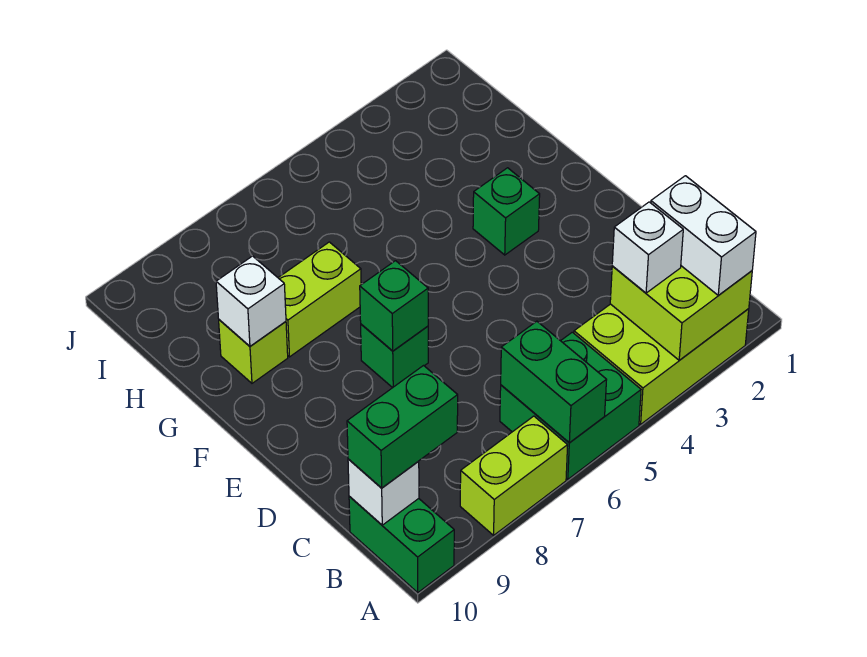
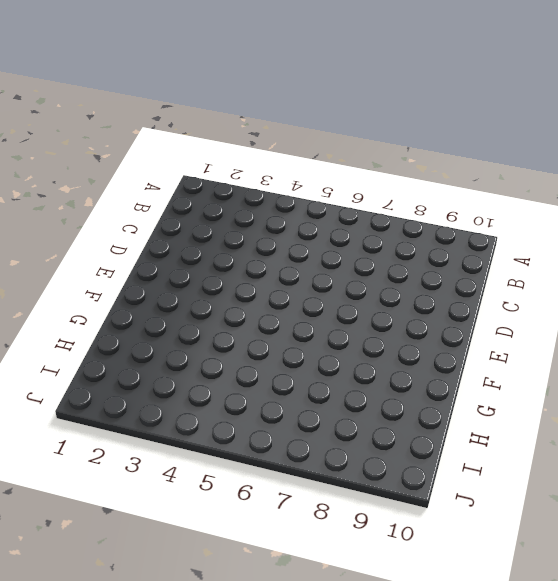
none -> lime brick A2:B4 level 1
none -> green brick A5:B6 level 1
none -> lime brick A7:A8 level 1

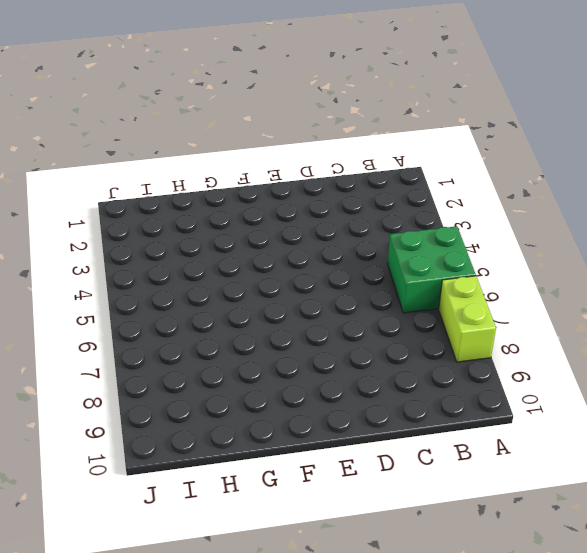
none -> lime brick A2:B4 level 1
none -> green brick A10:B10 level 1
none -> green brick E7 level 1

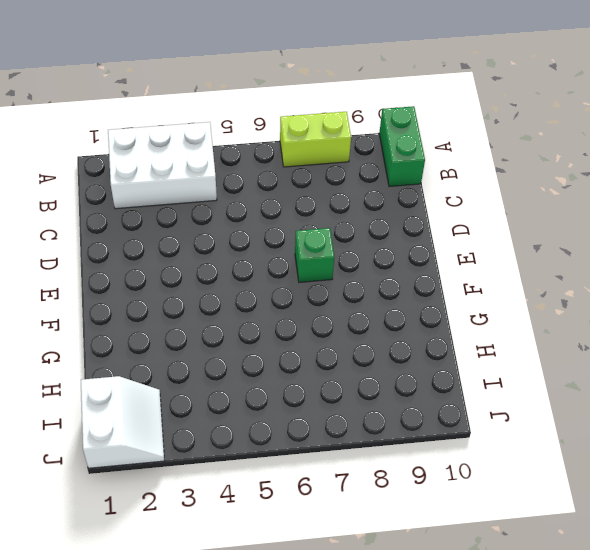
white brick A2:B4 level 1 -> lime brick A2:B4 level 1
white slope I1:J2 level 1 top 1 -> none
none -> green brick A5:B6 level 1
none -> green brick F3 level 1
none -> lime brick G7:G8 level 1

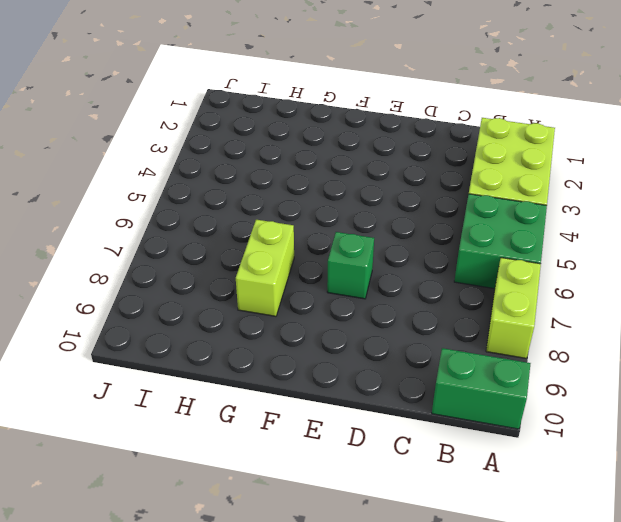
none -> green brick F3 level 1
none -> lime brick G9 level 1
none -> lime brick A2:B3 level 2

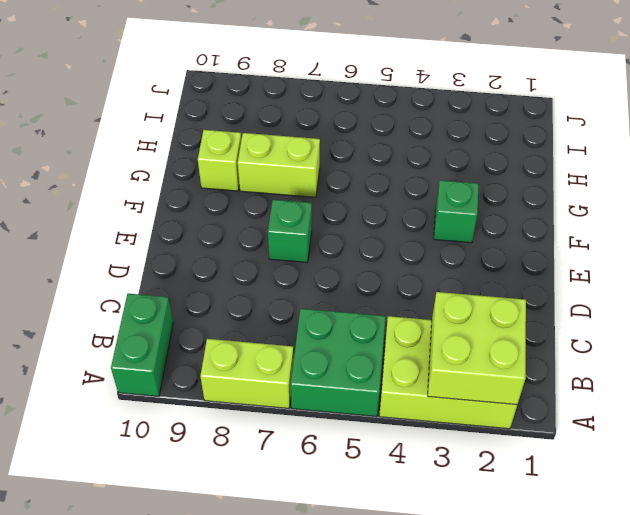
none -> green brick A6:B6 level 2
none -> white brick B10 level 2
none -> green brick E7 level 2

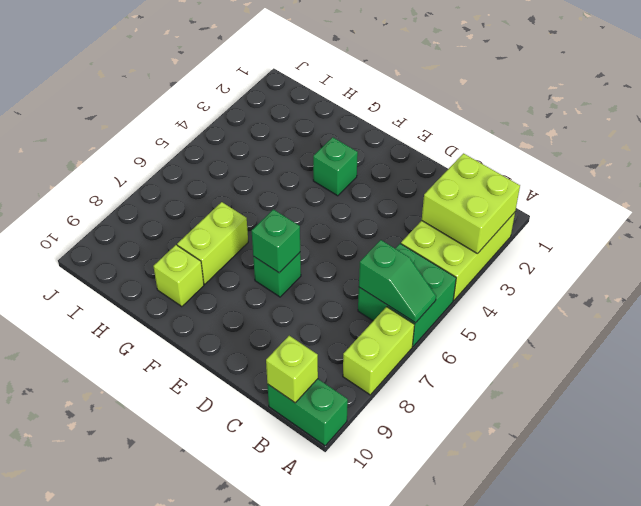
green slope A6:B6 level 2 top B -> green brick A6:B6 level 2
lime brick B10 level 2 -> white brick B10 level 2
none -> white brick G9 level 2
none -> white brick A2:B2 level 3
none -> white brick B3 level 3

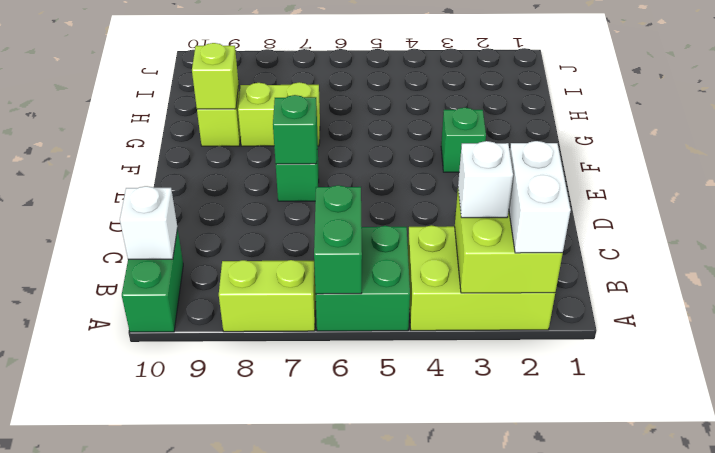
lime brick G9 level 2 -> white brick G9 level 2
none -> green brick B9:B10 level 3

